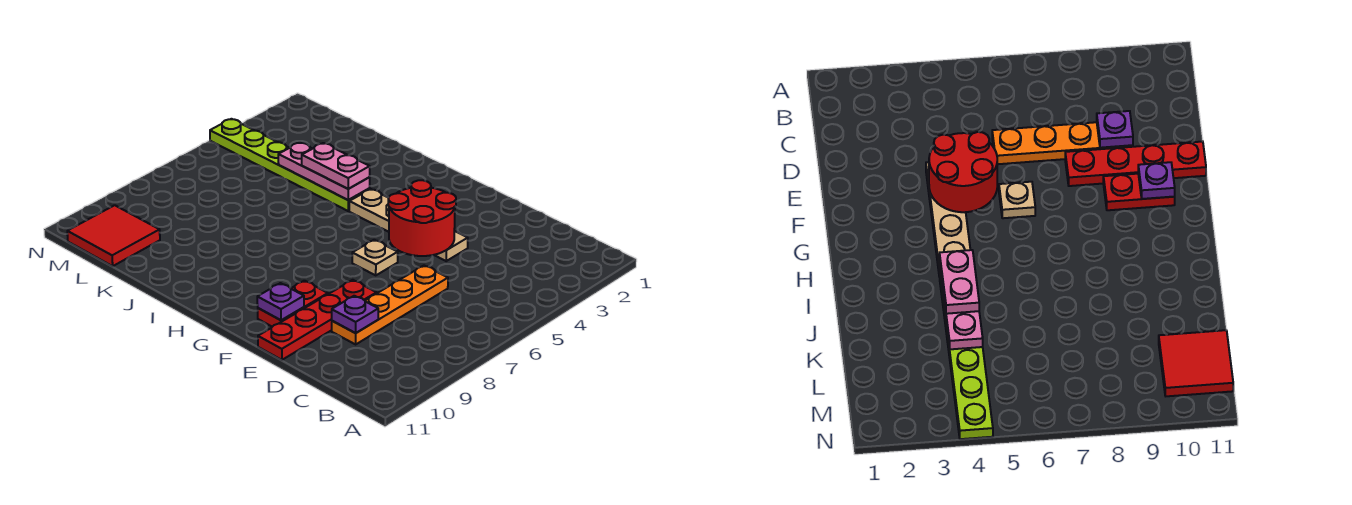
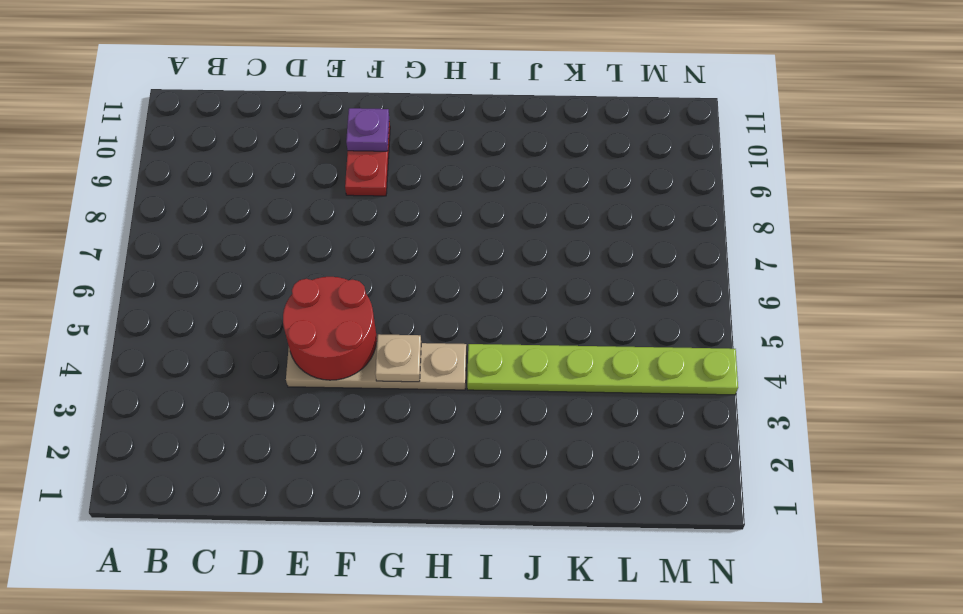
tan plate G4 level 2 -> tan plate F6 level 1
none -> orange plate D6:D9 level 1
none -> red plate E8:E11 level 1
none -> red tile L10:M11 level 1

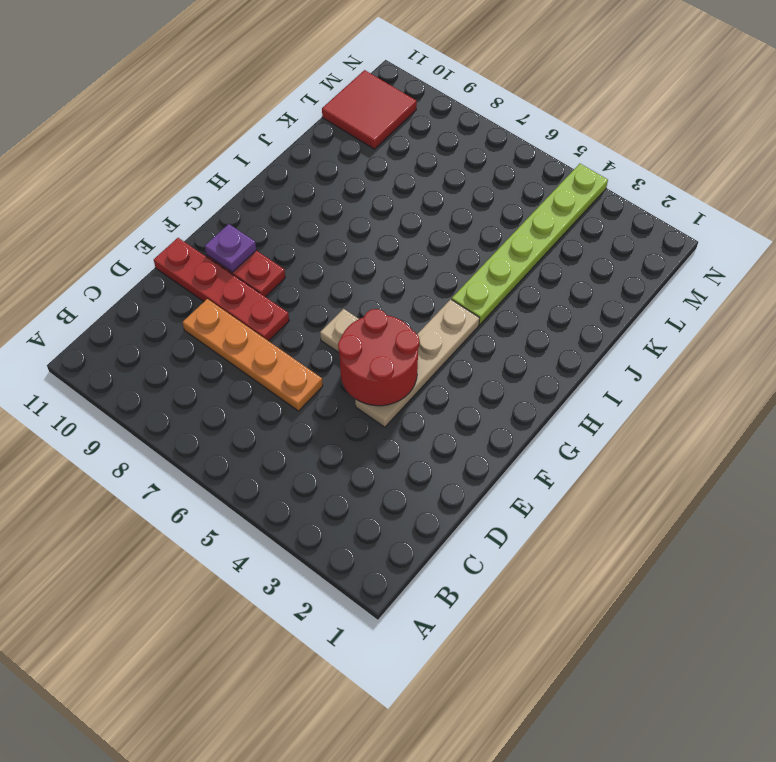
none -> purple plate D9 level 2
none -> pink plate I4:K4 level 2
none -> pink plate I4:J4 level 3

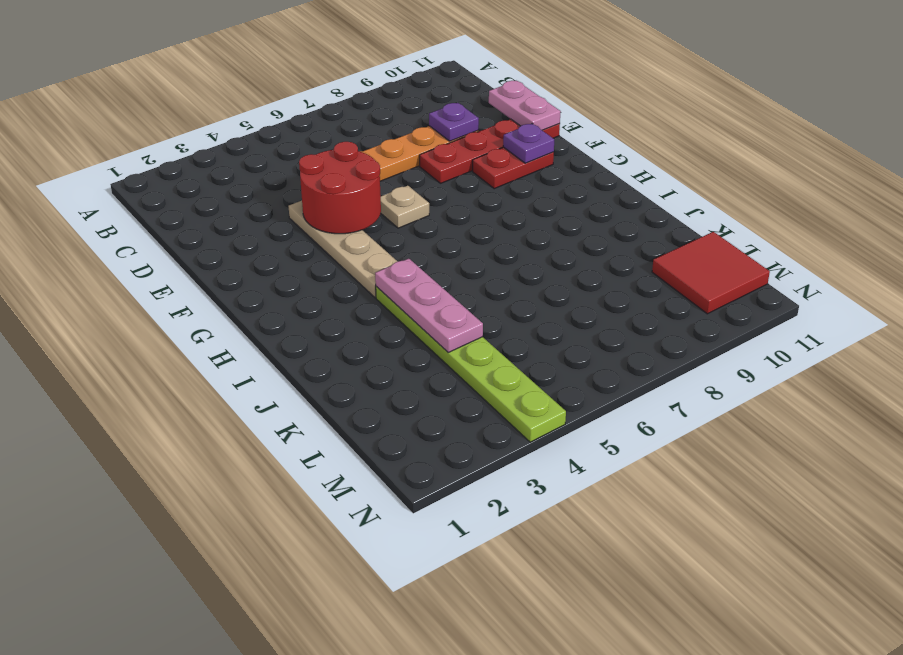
pink plate D11:E11 level 2 -> pink plate I4:J4 level 3

